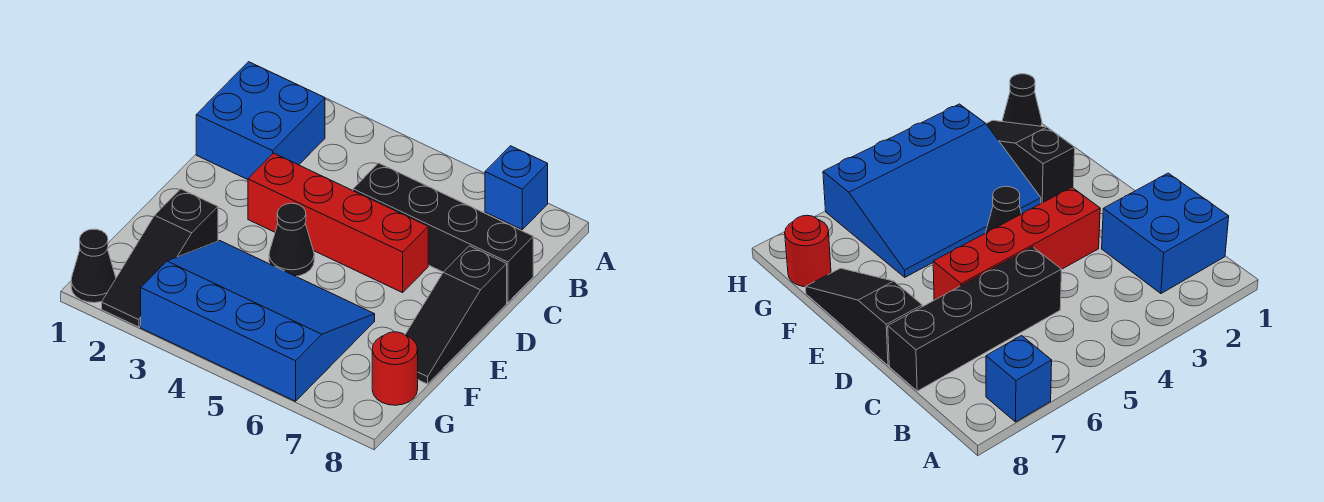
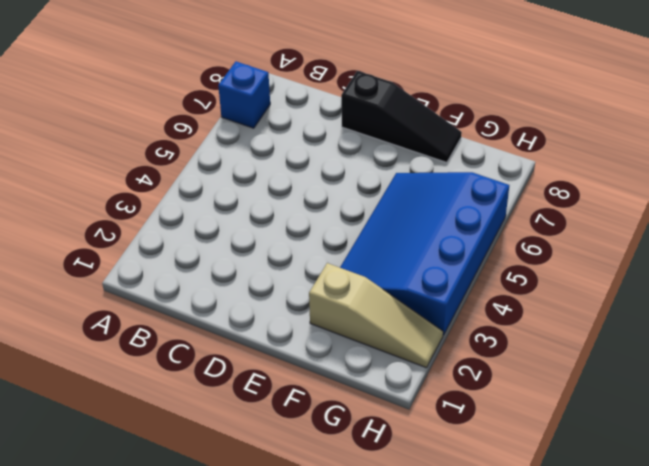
tan slope F2:H2 level 1 top F -> black slope F2:H2 level 1 top F
none -> blue brick B1:C2 level 1
none -> black brick C5:C8 level 1

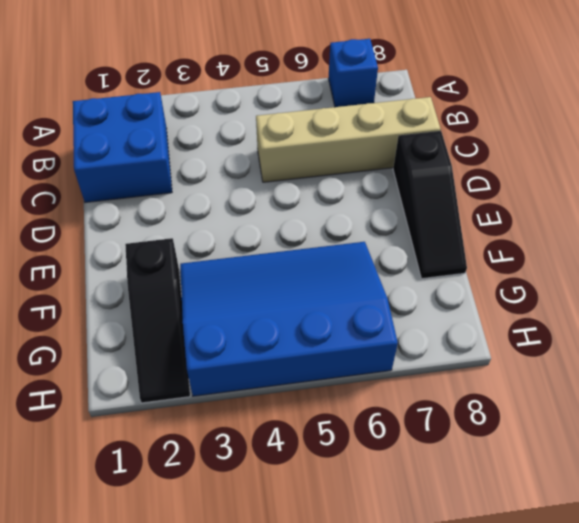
tan brick C5:C8 level 1 -> black brick C5:C8 level 1
none -> red brick D3:D6 level 1
none -> black cone E4 level 1

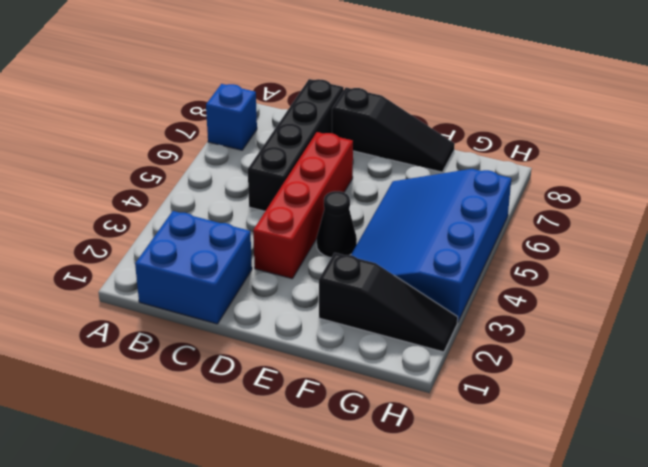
none -> red round brick G8 level 1
none -> black cone H1 level 1

